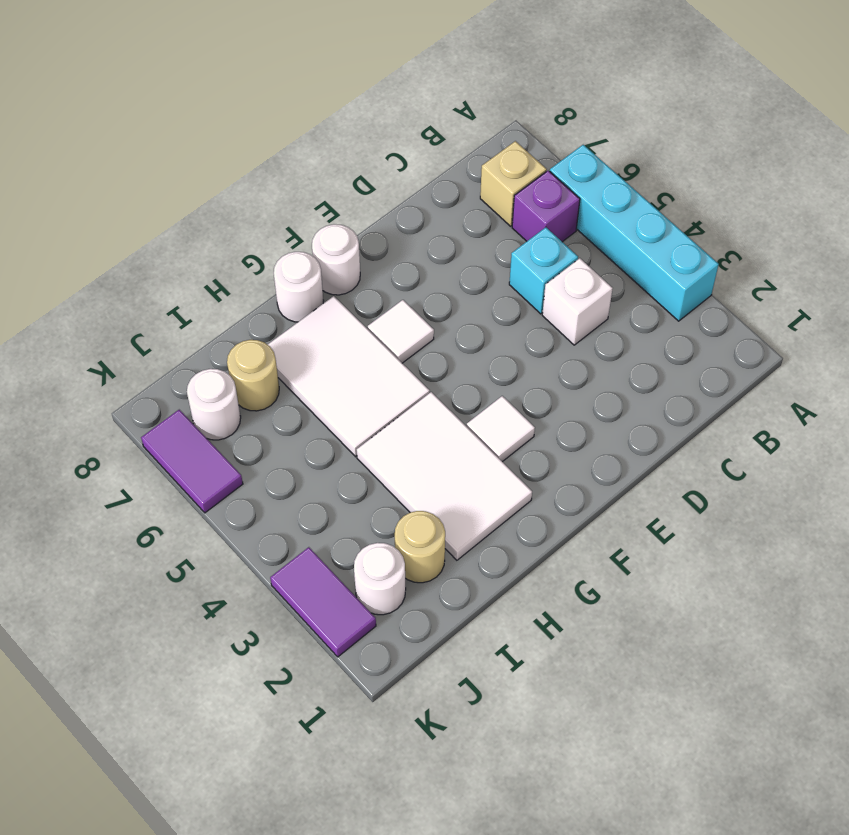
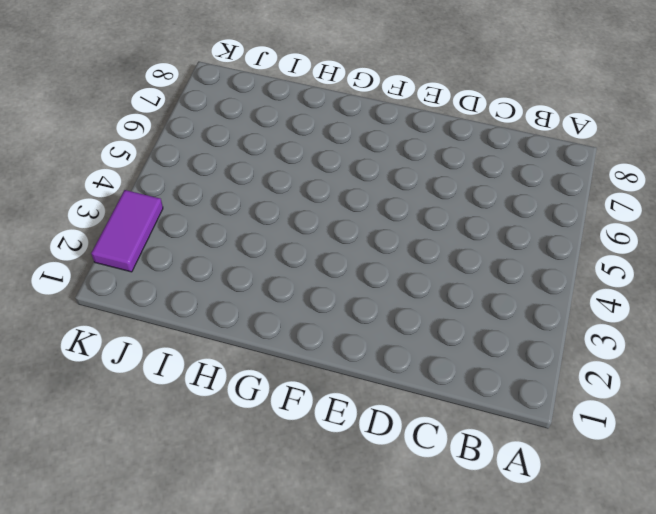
none -> cyan brick A3:A6 level 1
none -> purple brick B6 level 1
none -> tan brick B7 level 1

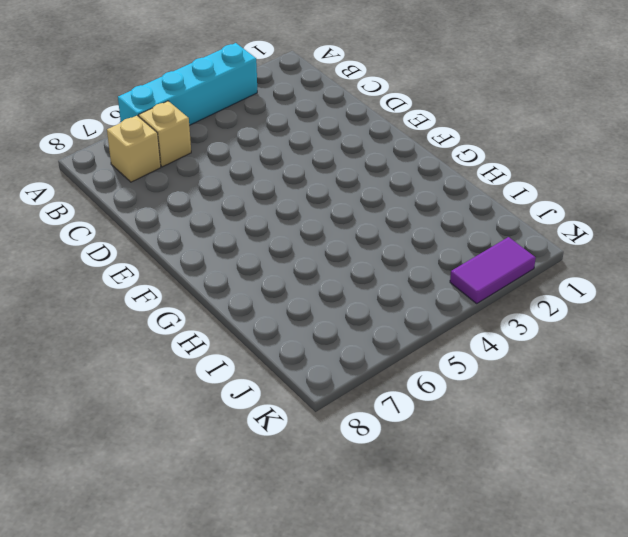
tan brick B6 level 1 -> purple brick B6 level 1
none -> white brick C4 level 1
none -> cyan brick C5 level 1
none -> white tile F3 level 1

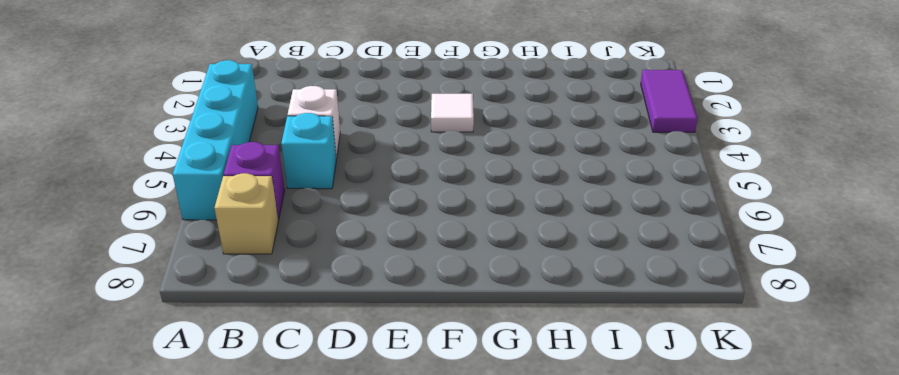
none -> white tile F6 level 1
none -> white round brick F8 level 1
none -> white tile G2:H4 level 1

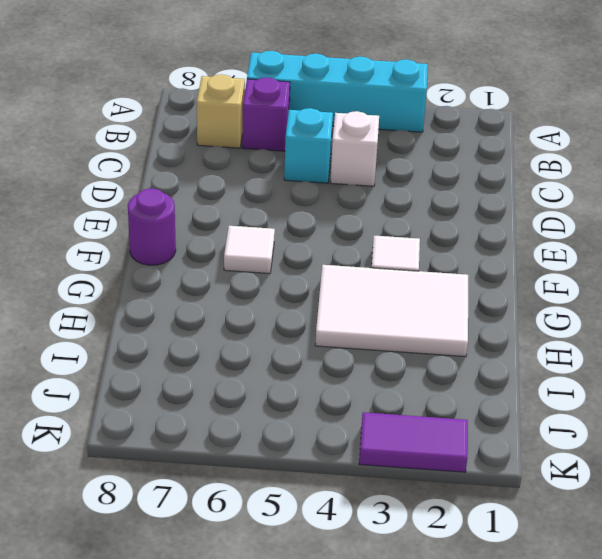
purple round brick F8 level 1 -> white round brick F8 level 1
none -> white tile G5:H7 level 1
none -> white round brick G8 level 1
none -> tan round brick I2 level 1

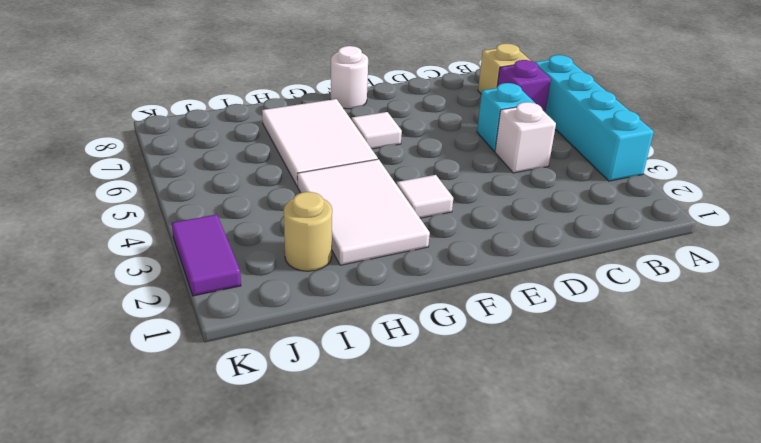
none -> white round brick G8 level 1
none -> tan round brick I7 level 1
none -> white round brick J2 level 1

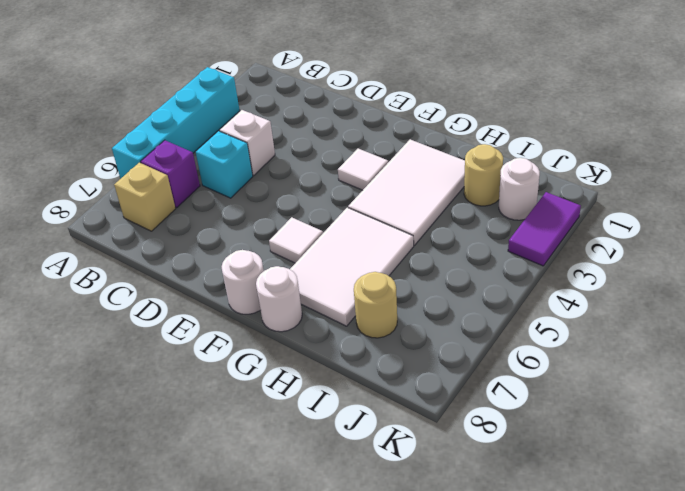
none -> white round brick J7 level 1
none -> purple tile K6:K7 level 1

